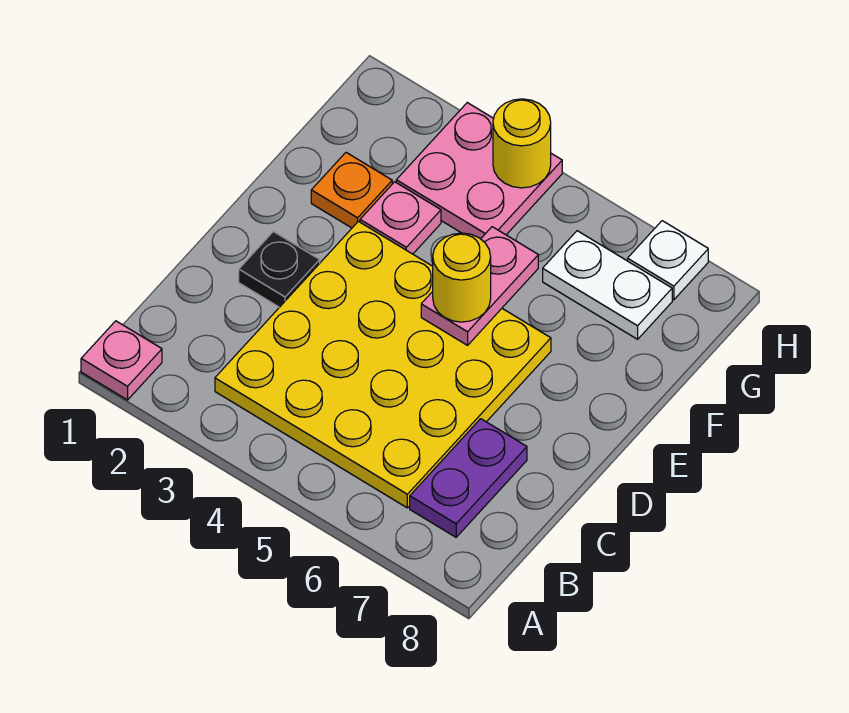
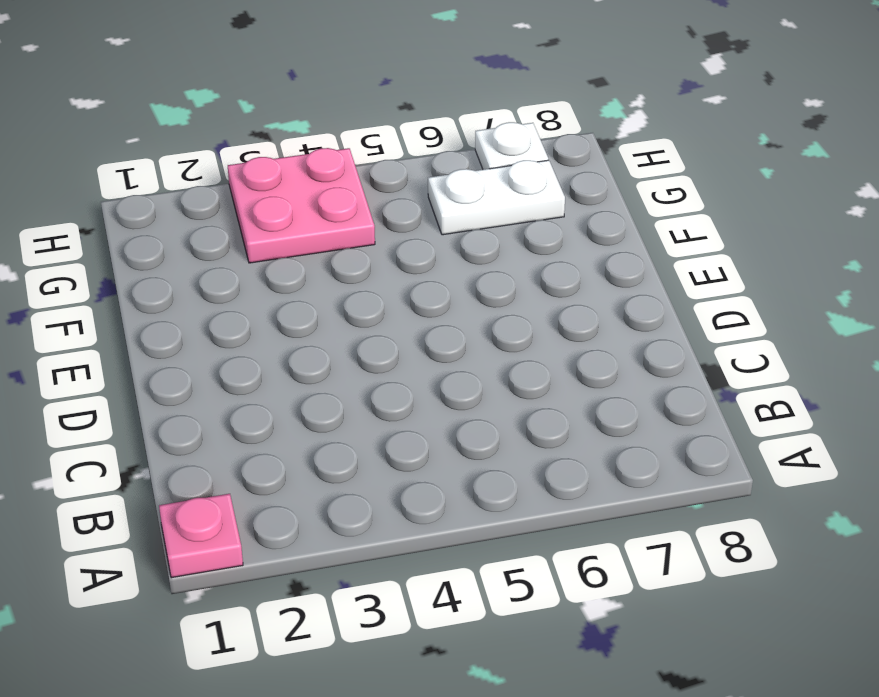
none -> yellow plate B3:E6 level 1
none -> purple plate B7:C7 level 1
none -> black plate D2 level 1

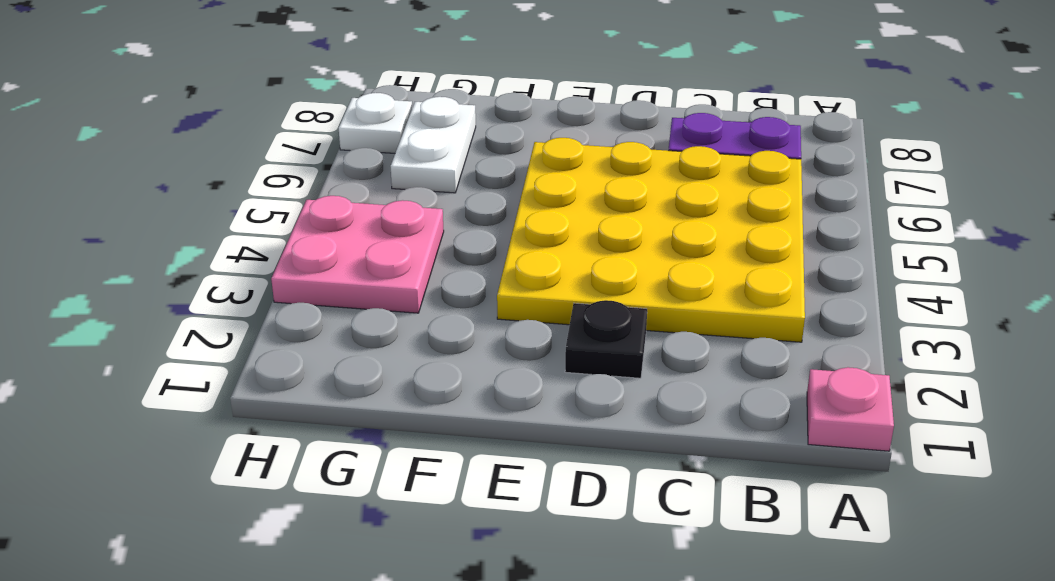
none -> orange plate F2 level 1
none -> pink plate F3 level 1
none -> pink plate E5:F5 level 2

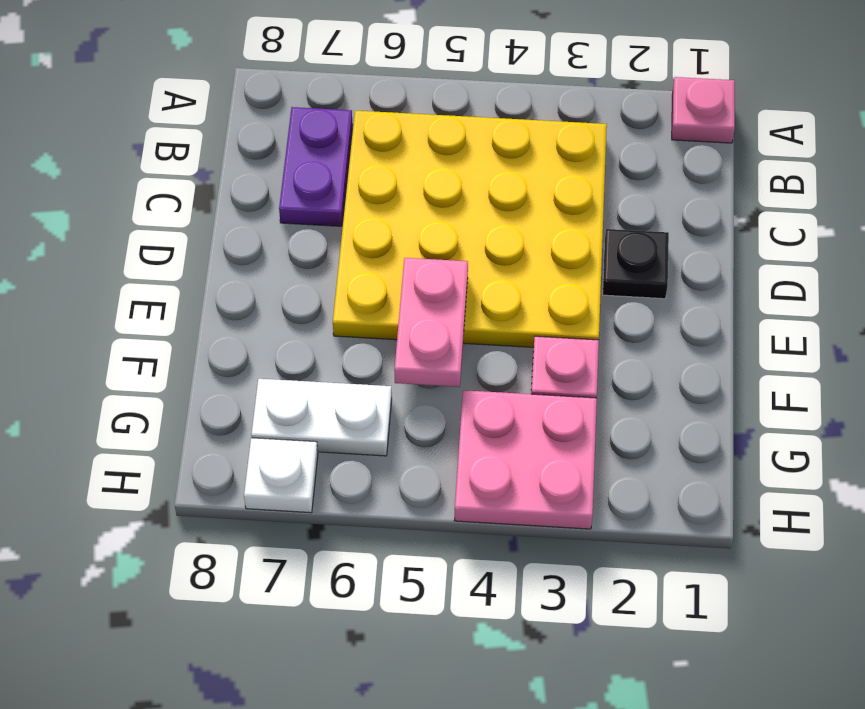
none -> orange plate F2 level 1
none -> yellow round brick H4 level 2
none -> yellow round brick E5 level 3

